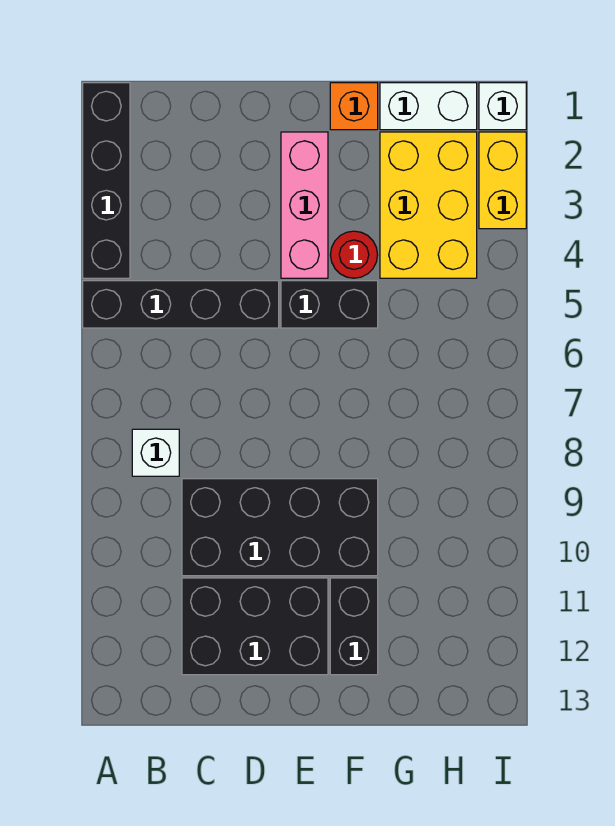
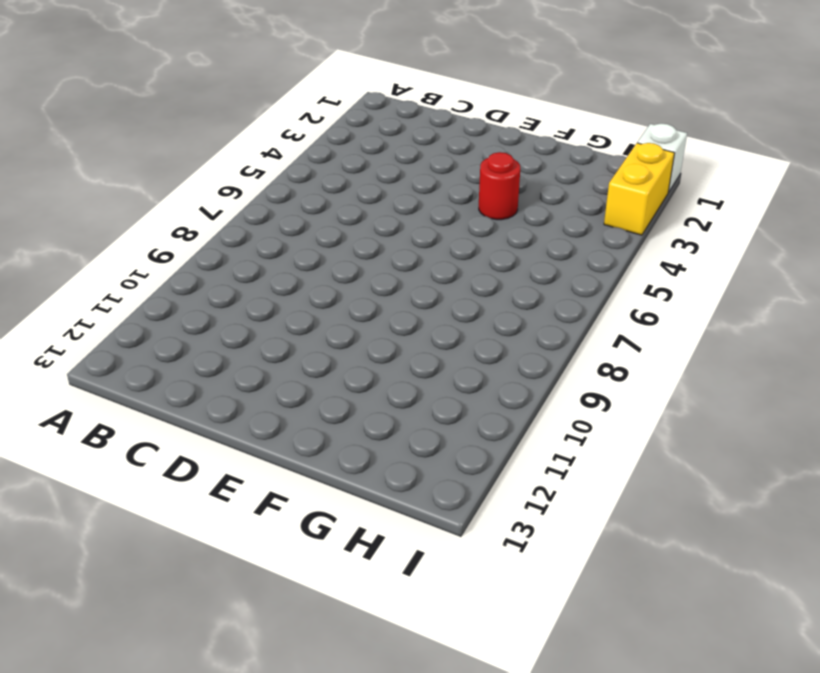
none -> black brick A1:A4 level 1
none -> black brick A5:D5 level 1
none -> white brick B8 level 1

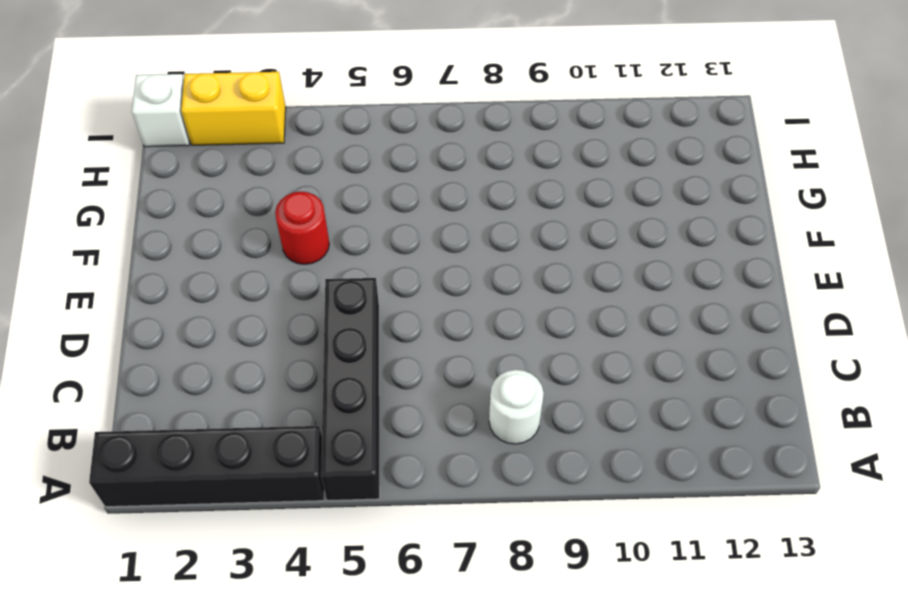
white round brick B8 level 1 -> white brick B8 level 1
none -> black brick C9:F10 level 1
none -> black brick C11:E12 level 1
none -> pink brick E2:E4 level 1

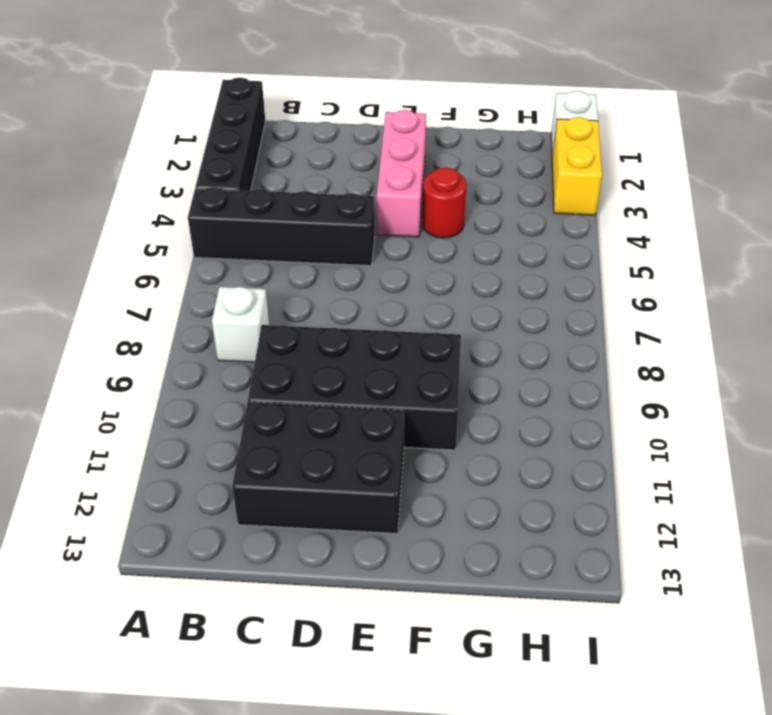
none -> black brick E5:F5 level 1
none -> orange brick F1 level 1
none -> black brick F11:F12 level 1

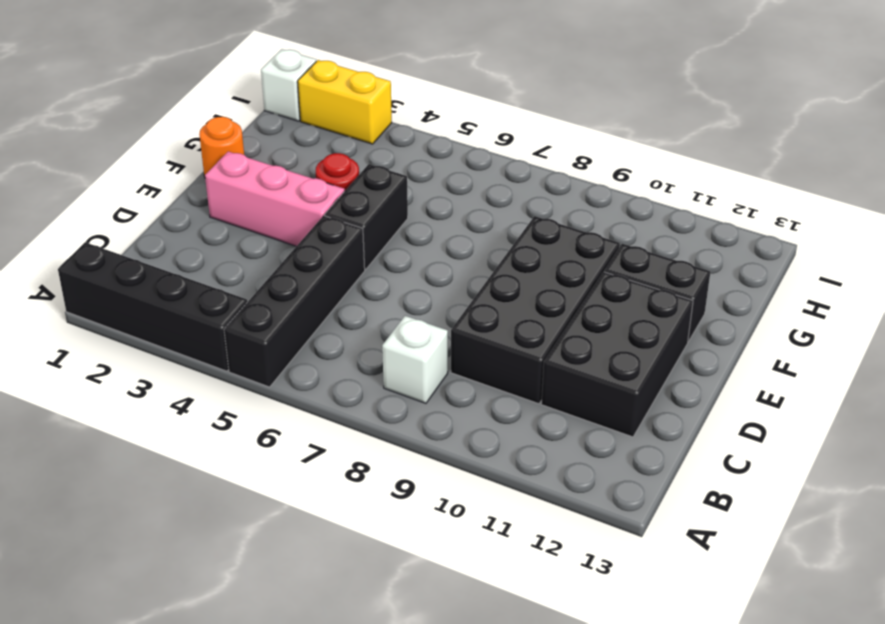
orange round brick F1 level 1 -> orange brick F1 level 1
none -> white brick G1:H1 level 1
none -> yellow brick G2:H4 level 1

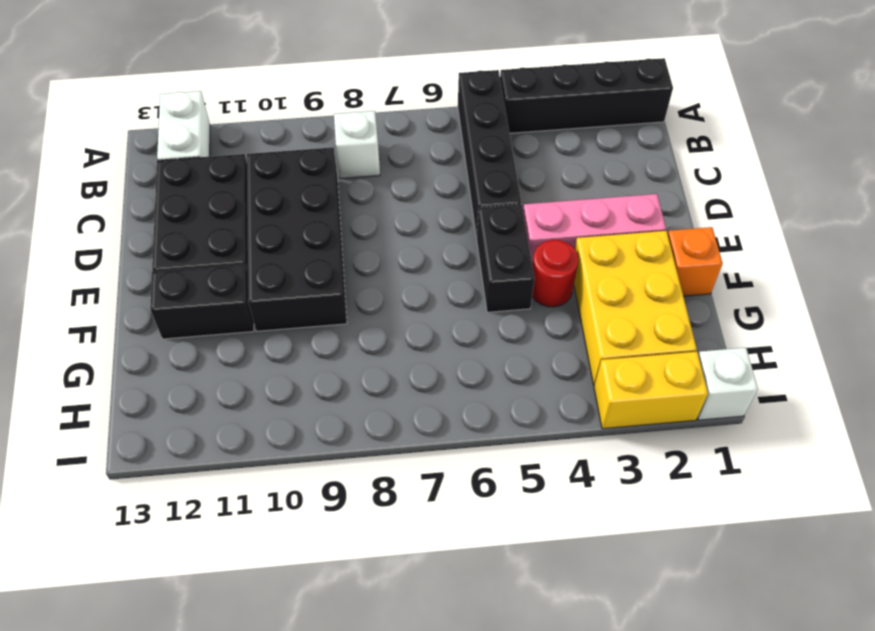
white brick A12:B12 level 1 -> white brick G1:H1 level 1
yellow brick F2:H3 level 1 -> yellow brick G2:H4 level 1

